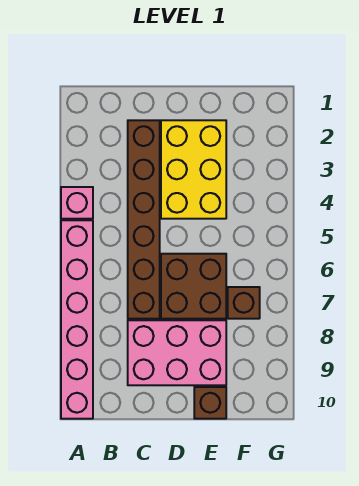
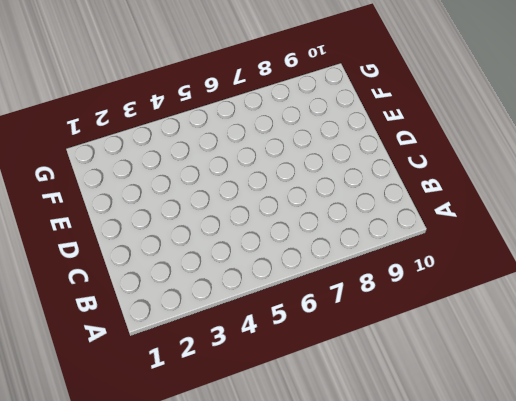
none -> pink brick A4 level 1
none -> pink brick A5:A10 level 1

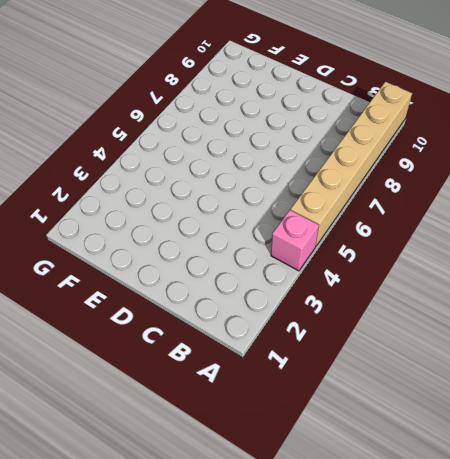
tan brick A5:A10 level 1 -> pink brick A5:A10 level 1
none -> brown brick C2:C7 level 1
none -> pink brick C8:E9 level 1

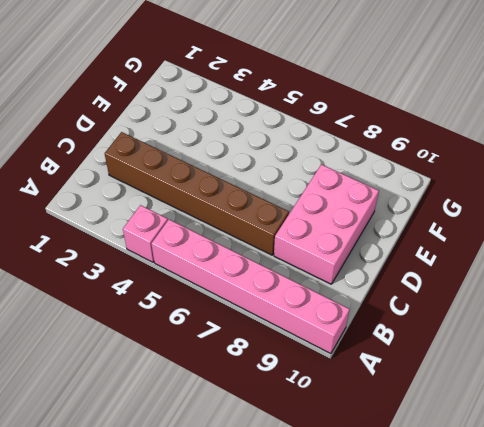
none -> yellow brick D2:E4 level 1
none -> brown brick D6:E7 level 1

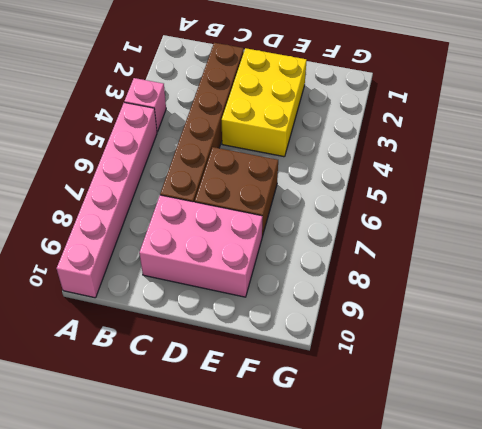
none -> brown brick E10 level 1
none -> brown brick F7 level 1

